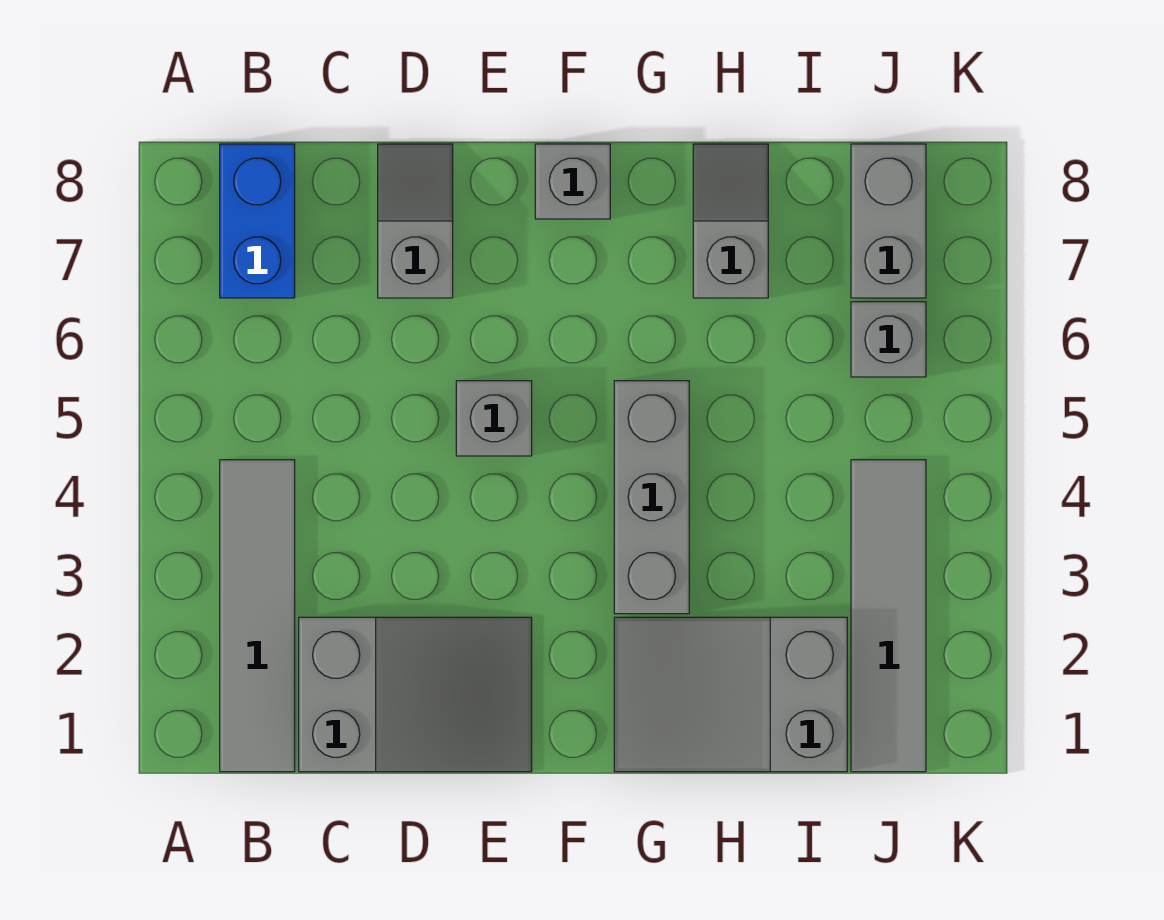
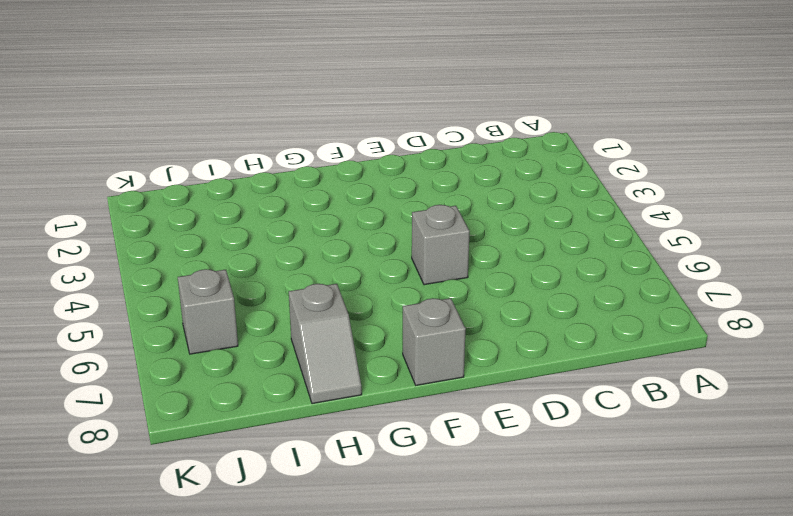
none -> grey tile B1:B4 level 1
none -> blue brick B7:B8 level 1
none -> grey slope C1:E2 level 1 top C

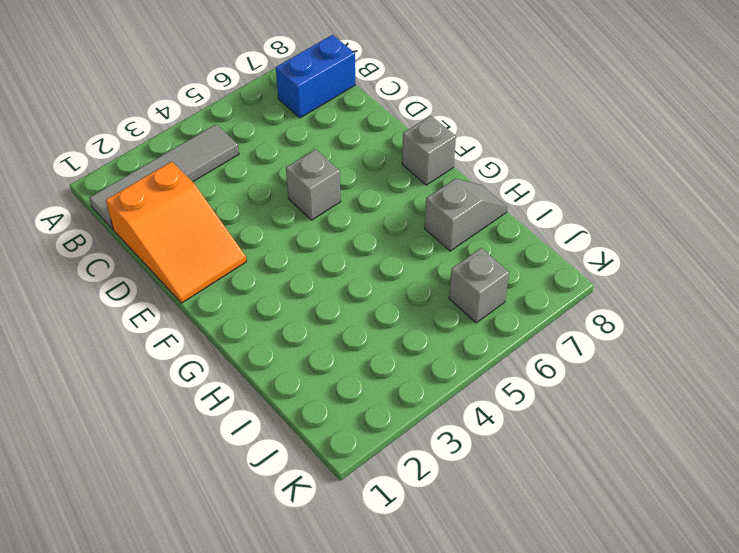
orange slope C1:E2 level 1 top C -> grey slope C1:E2 level 1 top C
none -> grey slope D7:D8 level 1 top 7
none -> grey slope G1:I2 level 1 top I
none -> grey brick G3:G5 level 1

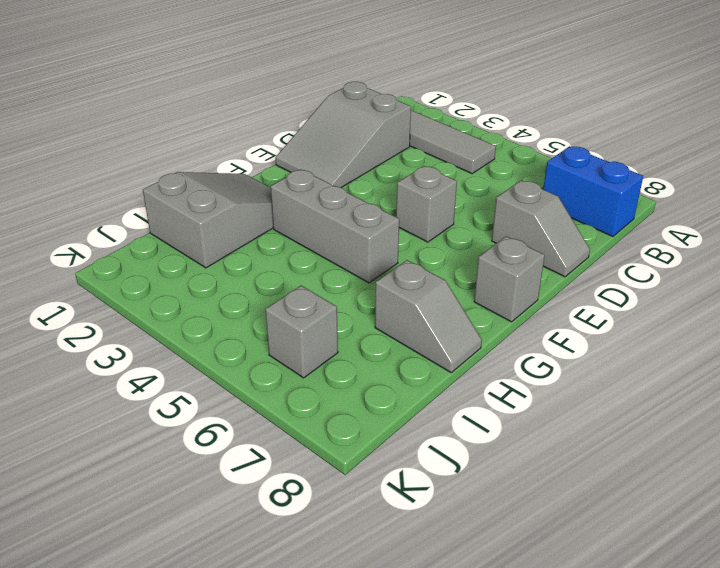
none -> grey tile J1:J4 level 1
none -> grey brick J7:J8 level 1

